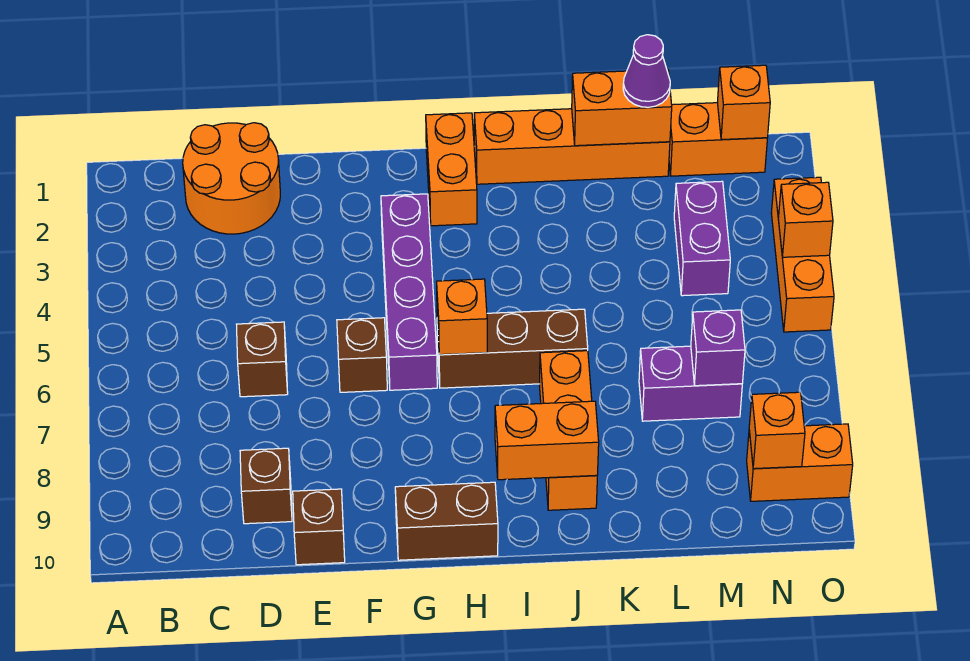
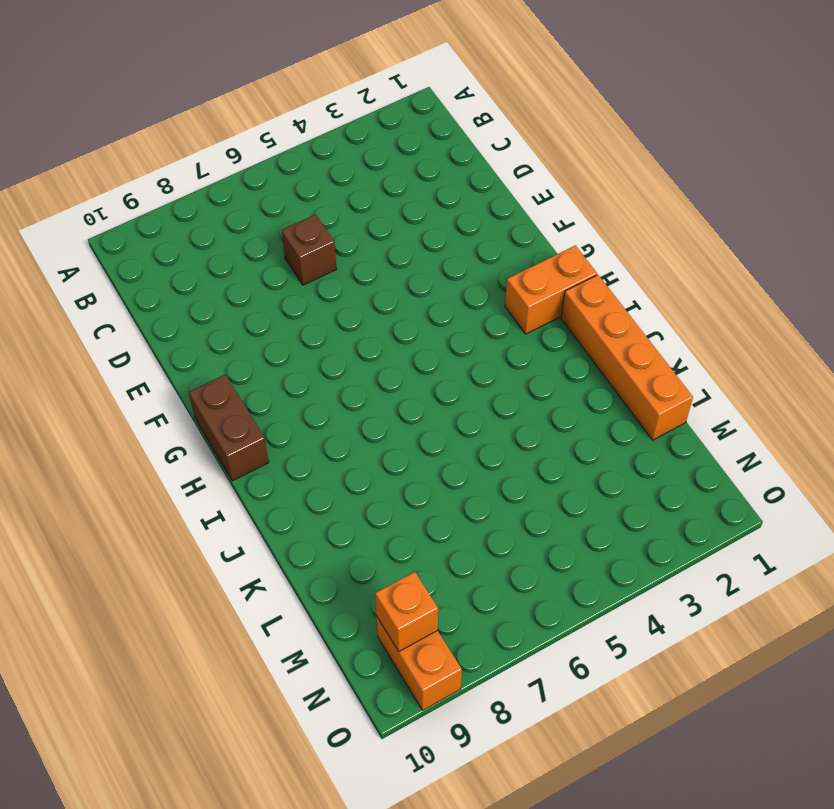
none -> orange round brick C1:D2 level 1
none -> brown brick D9 level 1
none -> brown brick E10 level 1

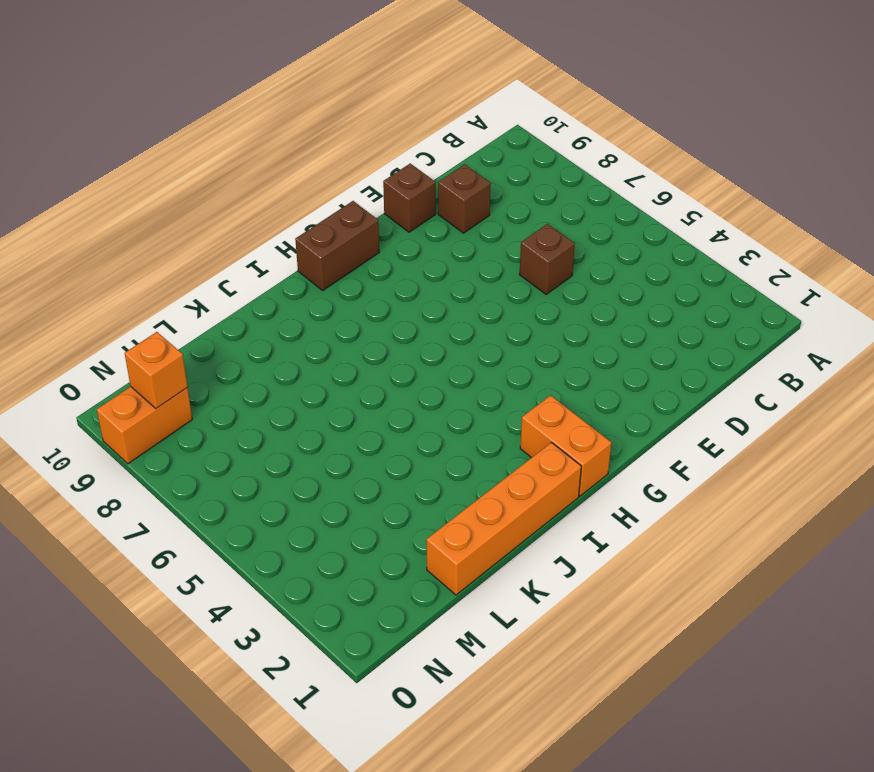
none -> orange round brick C1:D2 level 1
none -> brown brick F6 level 1
none -> purple brick G3:G6 level 1

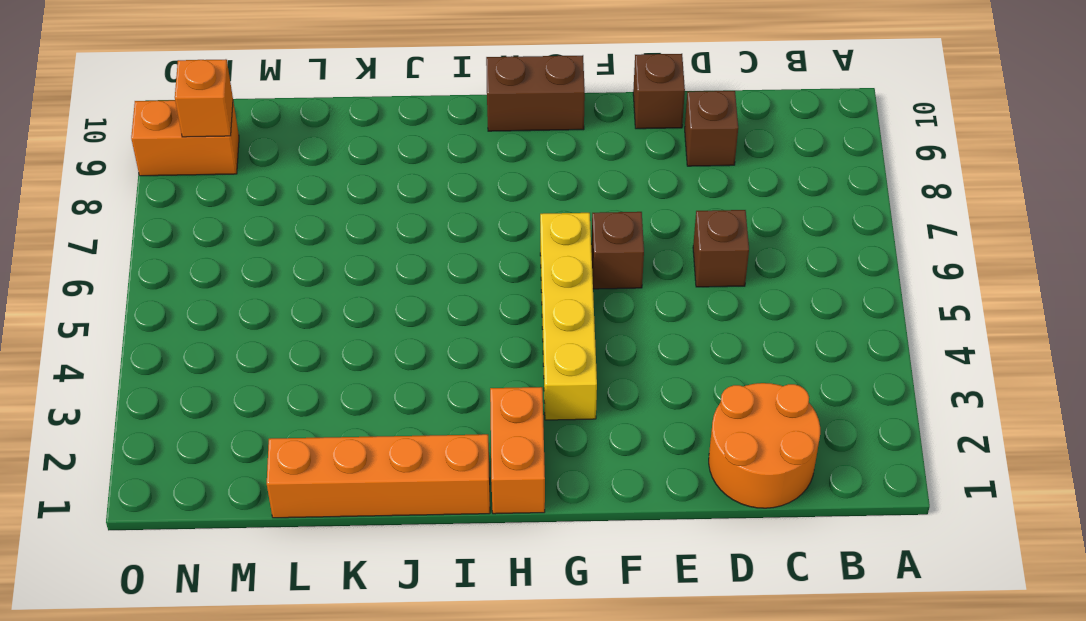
yellow brick G3:G6 level 1 -> purple brick G3:G6 level 1
none -> brown brick H6:J6 level 1
none -> orange brick J7:J9 level 1
none -> purple brick L7:M7 level 1

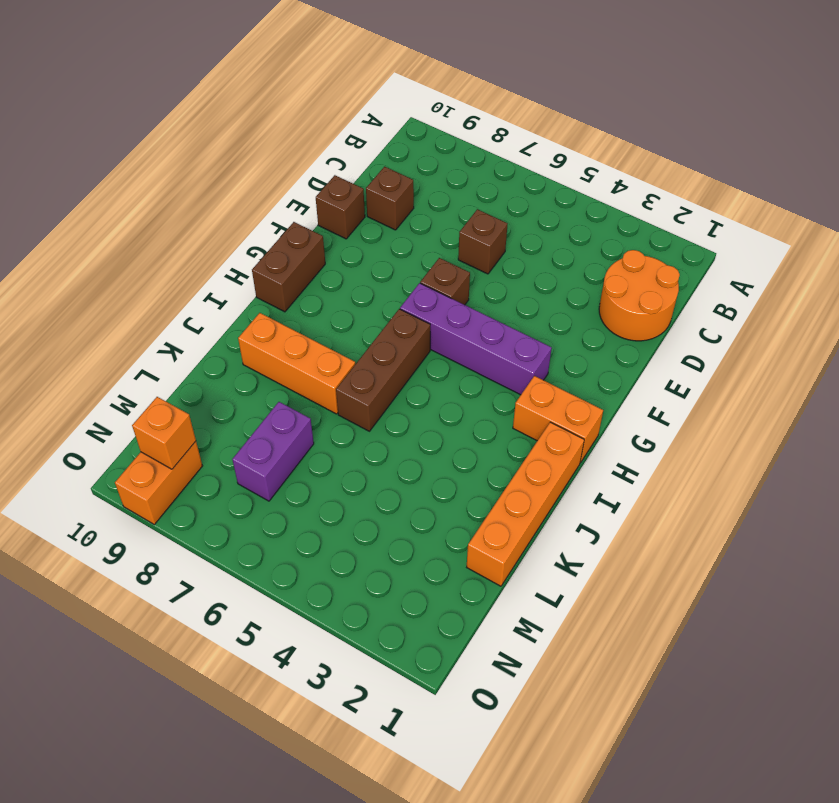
none -> orange brick M1:N1 level 1
none -> purple brick M3:M4 level 1
none -> orange brick O3:O5 level 1

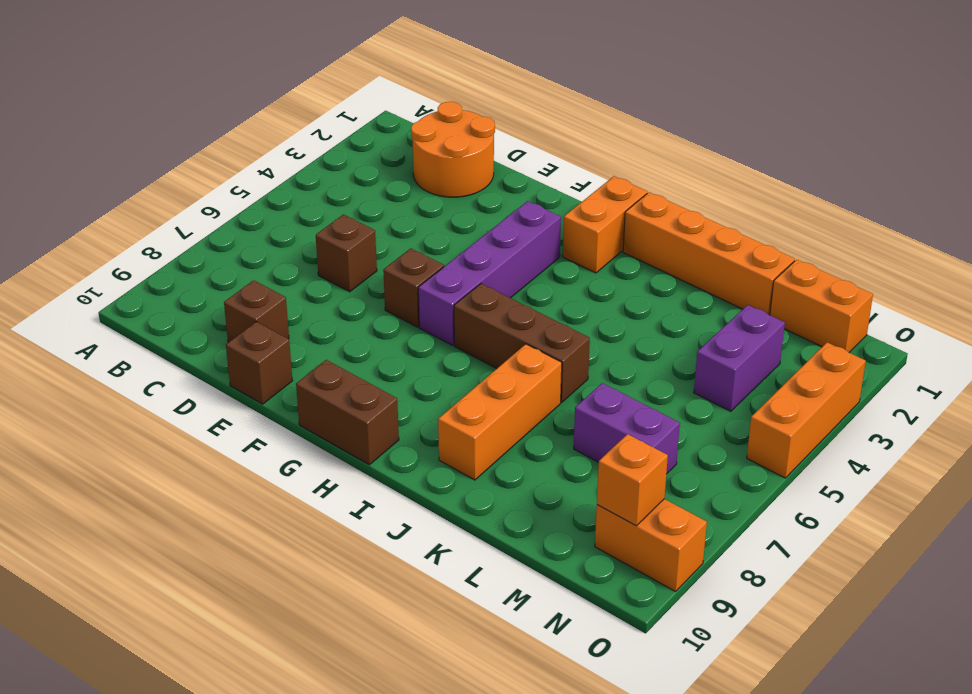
none -> orange brick H6 level 2
none -> orange brick I9:J9 level 2
none -> orange brick K1:L1 level 2

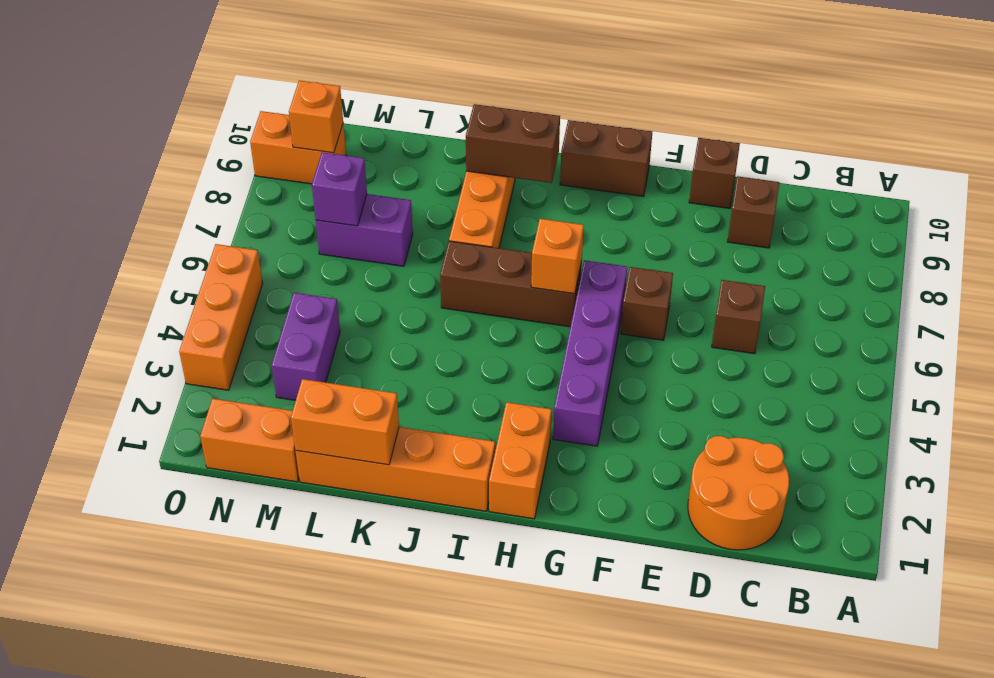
brown brick I9:J9 level 2 -> orange brick I9:J9 level 2
none -> orange brick N1 level 2
none -> orange brick O4 level 2
none -> purple cone L1 level 3

